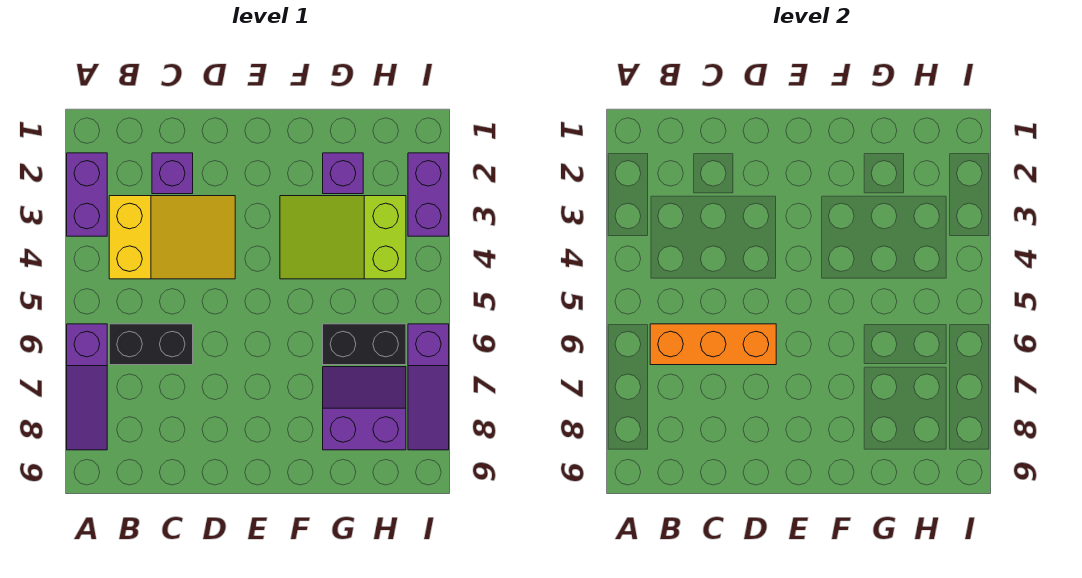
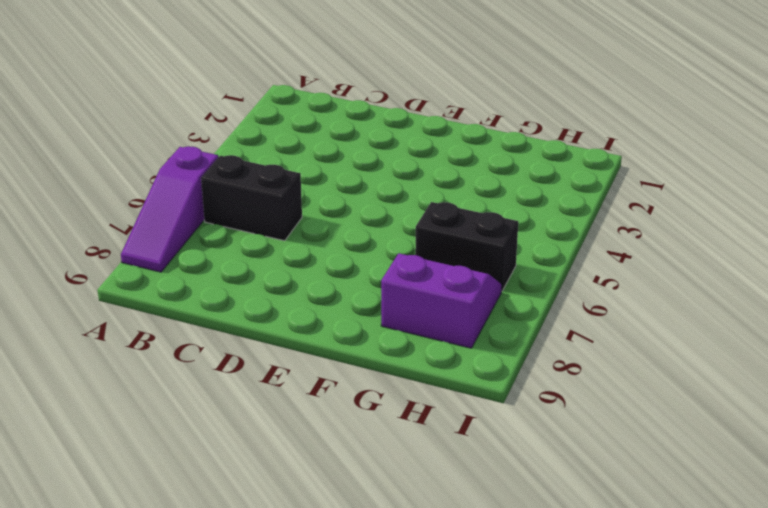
none -> purple brick A2:A3 level 1
none -> yellow slope B3:D4 level 1 top B
none -> purple brick C2 level 1

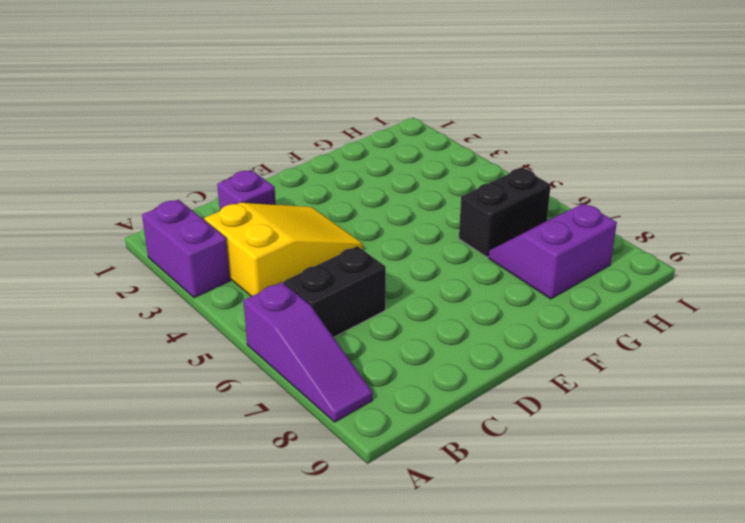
none -> lime slope F3:H4 level 1 top H
none -> purple brick G2 level 1
none -> purple brick I2:I3 level 1

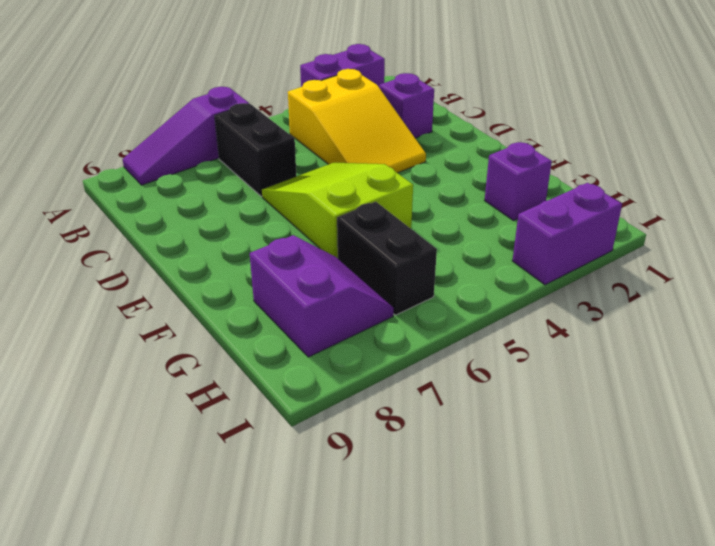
lime slope D5:F6 level 1 top F -> lime slope F3:H4 level 1 top H
none -> purple slope I6:I8 level 1 top 6
none -> orange brick B6:D6 level 2

